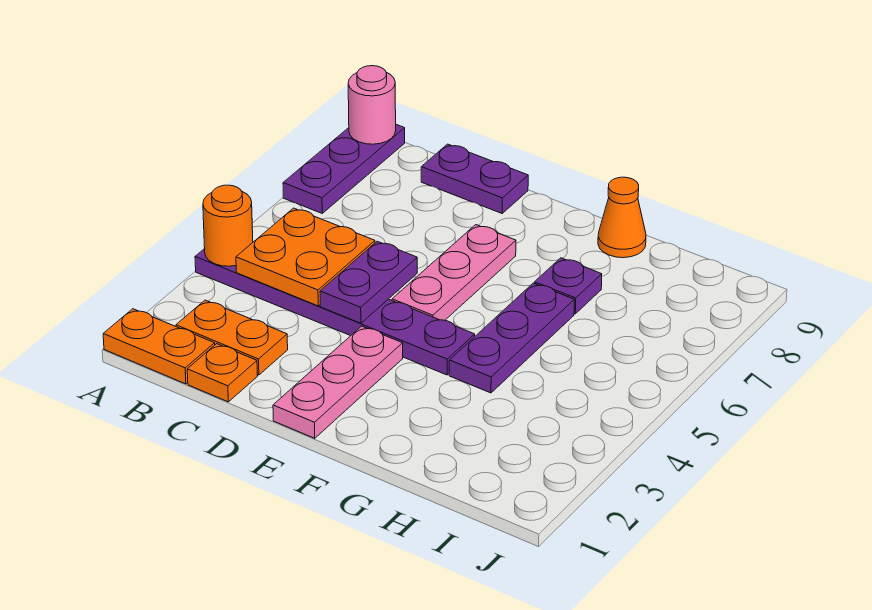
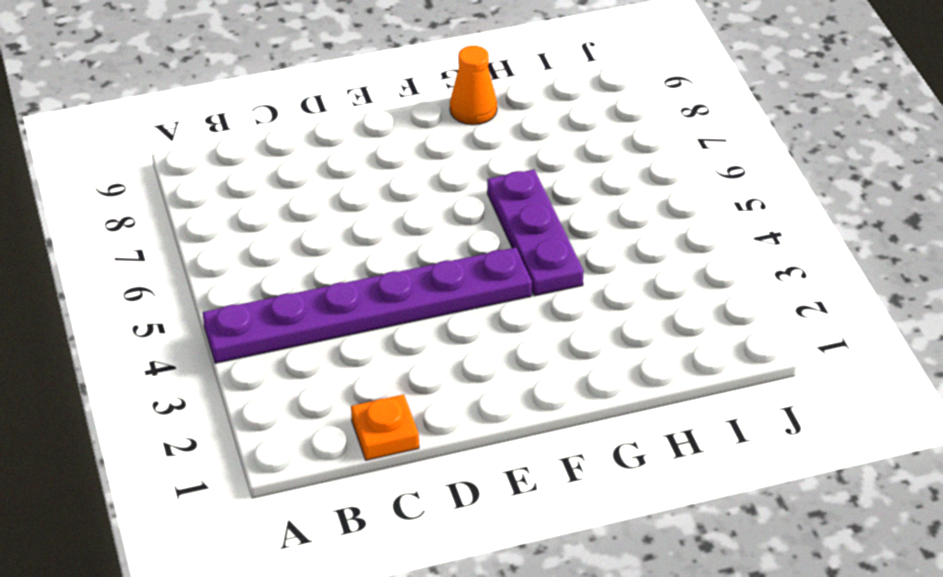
none -> orange plate A1:B1 level 1
none -> purple plate A7:A9 level 1
none -> orange plate B2:C2 level 1

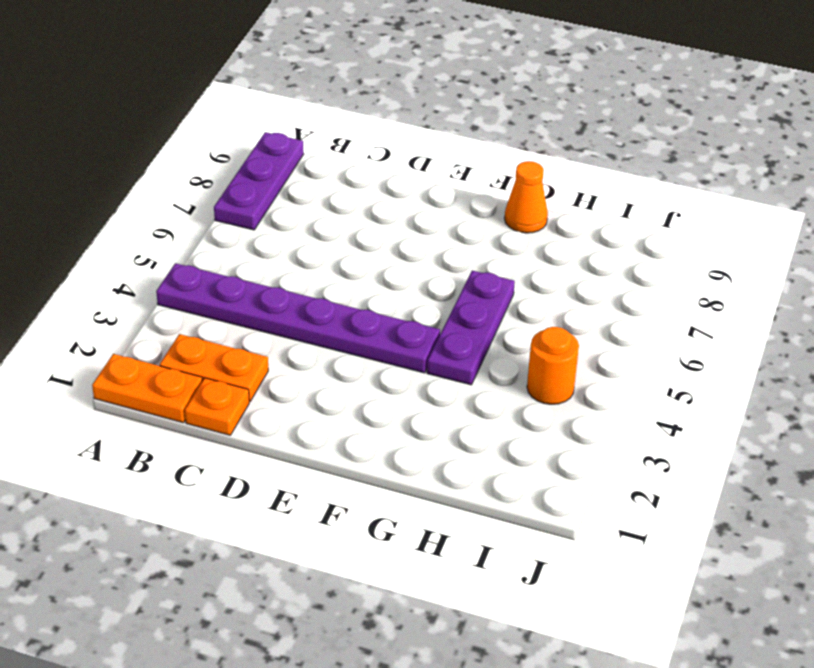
orange round brick I4 level 1 -> orange round brick A4 level 2
none -> purple plate C9:D9 level 1
none -> pink plate E1:E3 level 1
none -> pink plate E5:E7 level 1

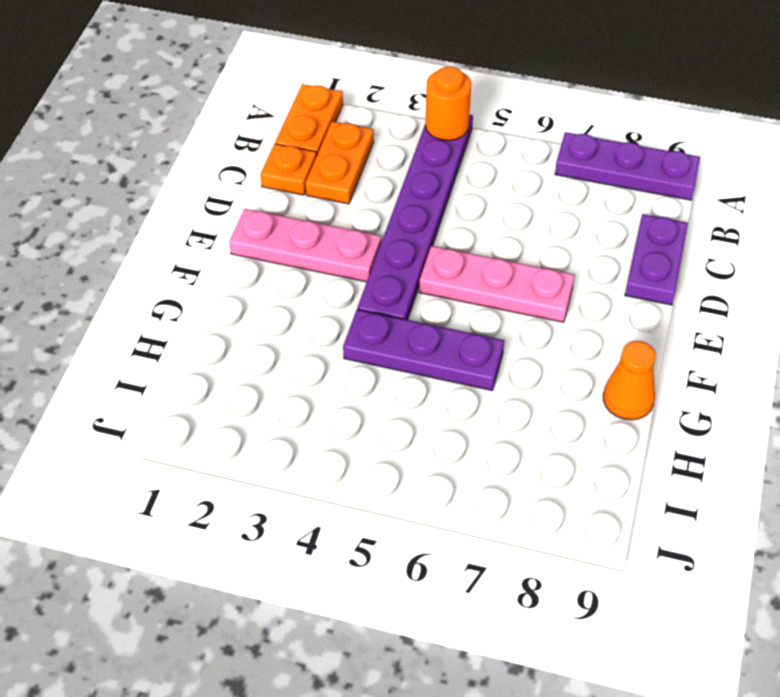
none -> purple plate G7 level 1
none -> pink round brick A9 level 2
none -> orange plate B4:C5 level 2

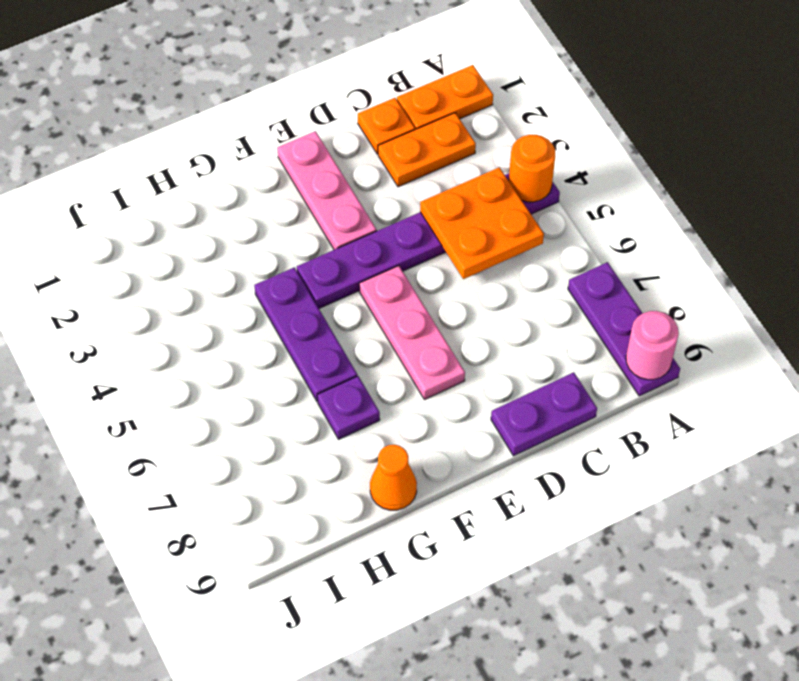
none -> purple plate D4:D5 level 2

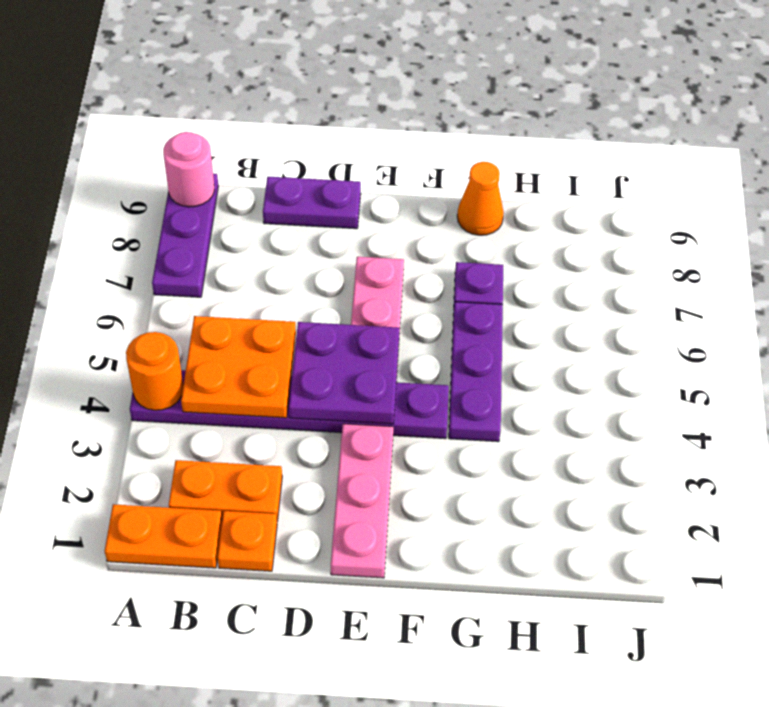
purple plate D4:E5 level 2 -> purple plate D4:D5 level 2

